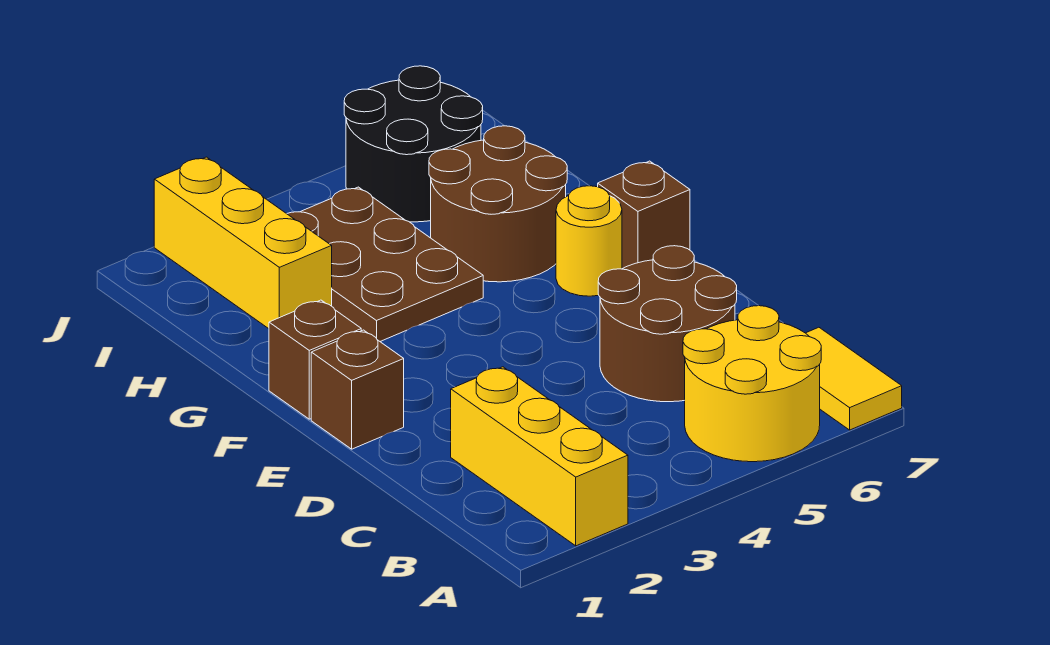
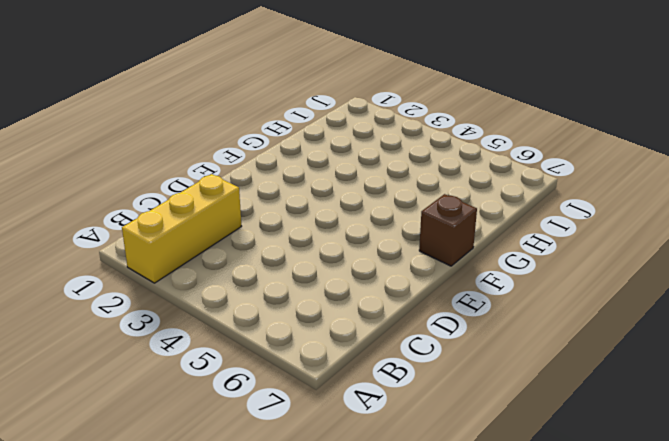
none -> yellow round brick A5:B6 level 1
none -> yellow tile A7:B7 level 1
none -> brown round brick C5:D6 level 1

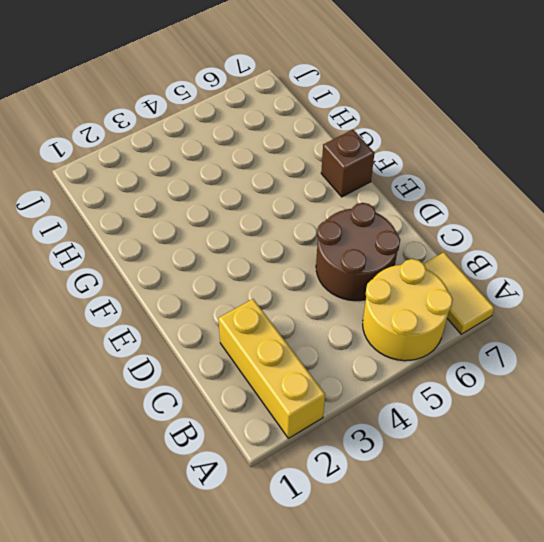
none -> brown brick E1 level 1
none -> brown brick F1 level 1
none -> yellow round brick F6 level 1

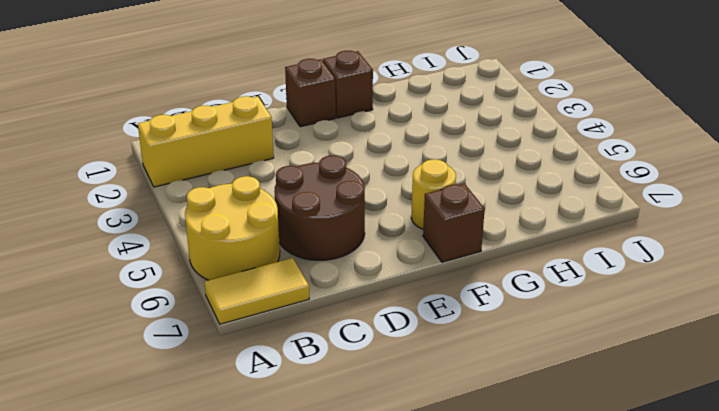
none -> brown plate G3:I4 level 1
none -> brown round brick G5:H6 level 1
none -> yellow brick H2:J2 level 1

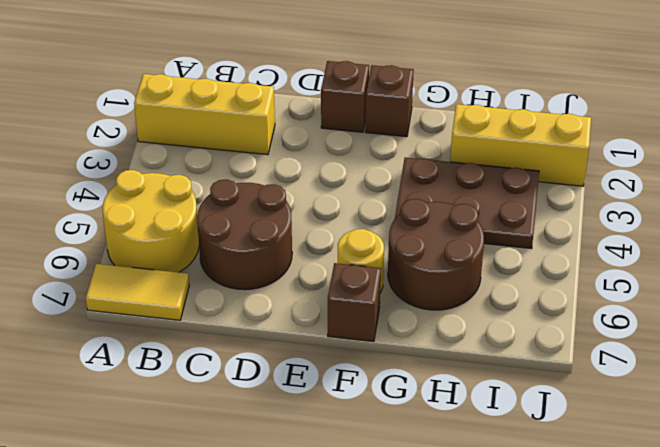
none -> black round brick I5:J6 level 1

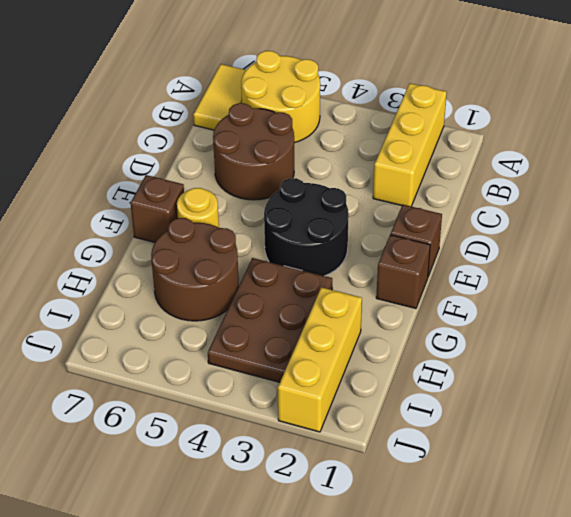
black round brick E3:F4 level 1 -> black round brick I5:J6 level 1

